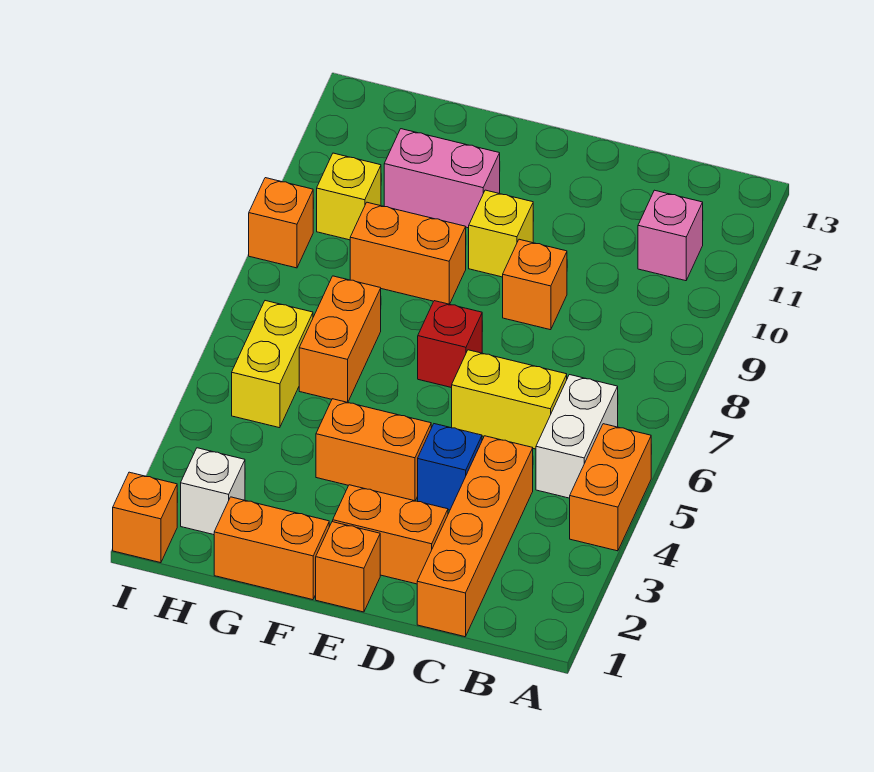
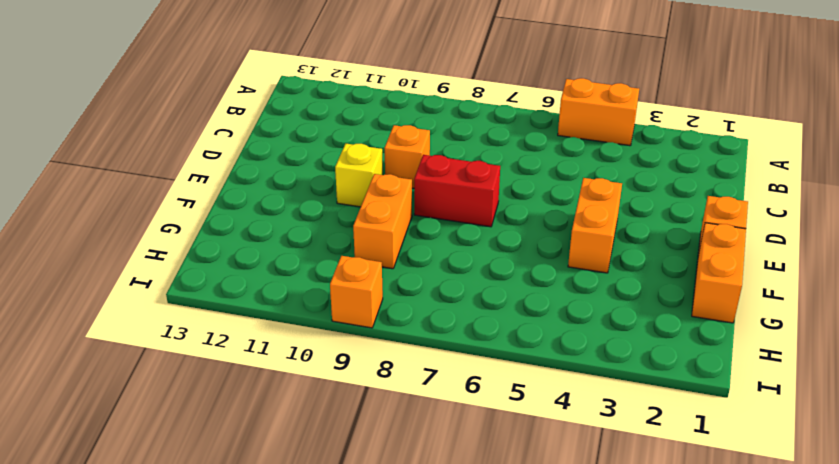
red brick E7:E8 level 1 -> red brick E7 level 1
none -> white brick B5:B6 level 1
none -> pink brick B11 level 1
none -> orange brick C1:C4 level 1

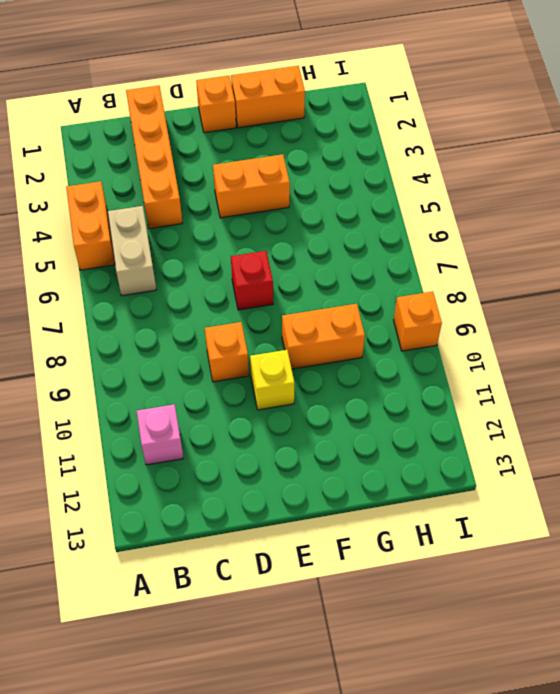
tan brick B5:B6 level 1 -> white brick B5:B6 level 1
none -> yellow brick C6:D6 level 1
none -> orange brick D2:E2 level 1
none -> blue brick D4 level 1

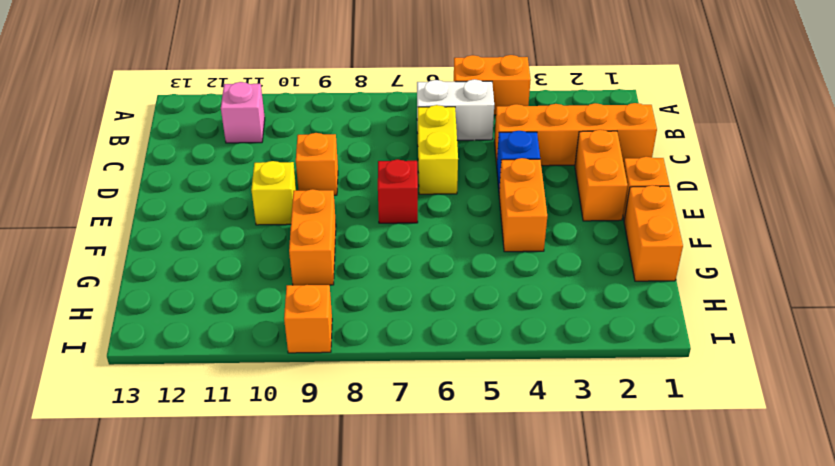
none -> pink brick F11:G11 level 1
none -> orange brick G6:G7 level 1
none -> white brick H2 level 1

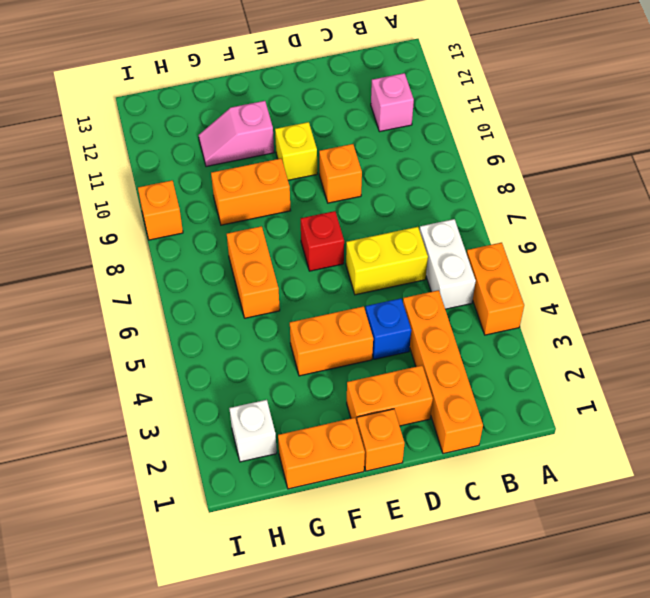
pink slope F11:G11 level 1 top F -> pink brick F11:G11 level 1
none -> yellow brick H5:H6 level 1
none -> yellow brick H10 level 1
none -> orange brick I1 level 1

